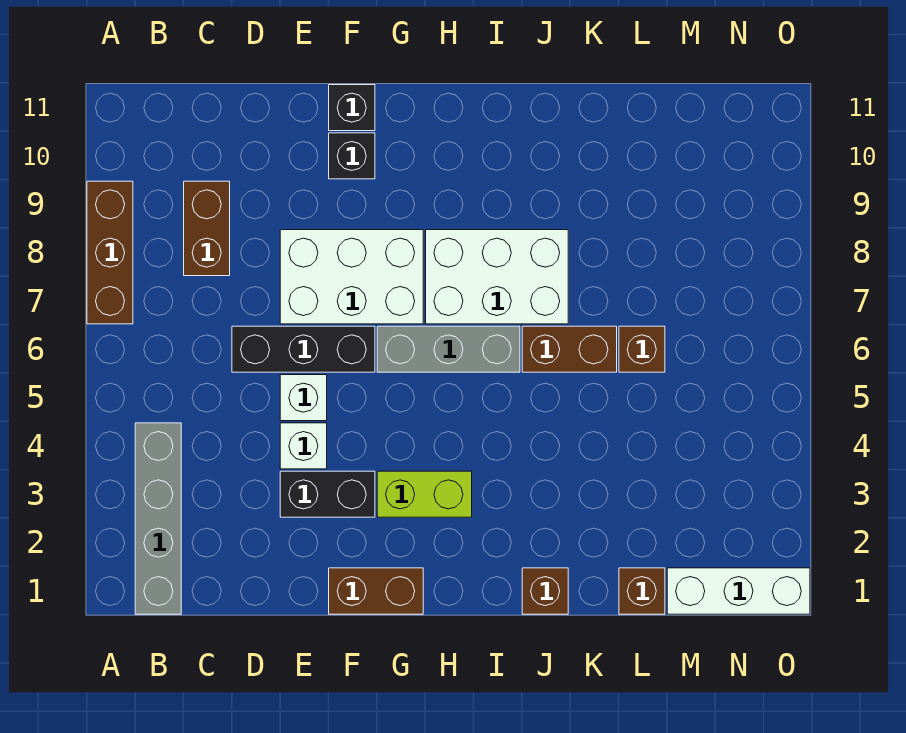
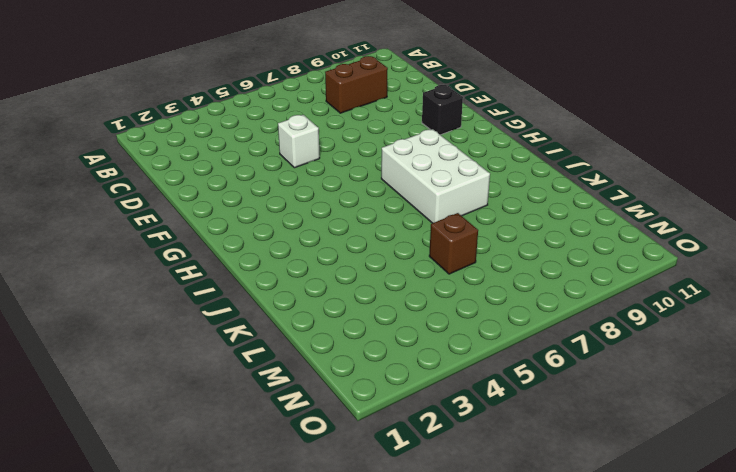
none -> brown brick A7:A9 level 1
none -> grey brick B1:B4 level 1
none -> black brick D6:F6 level 1

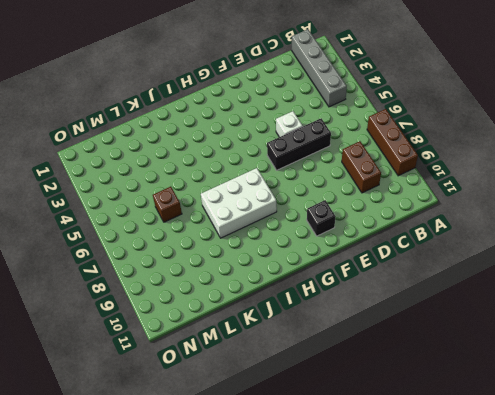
none -> black brick E3:F3 level 1
none -> white brick E4 level 1
none -> white brick E7:G8 level 1

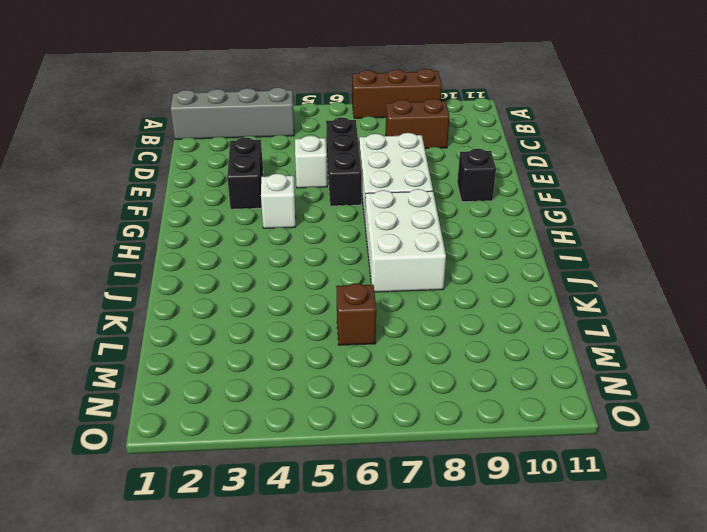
white brick G4 level 1 -> white brick E4 level 1
none -> brown brick F1:G1 level 1
none -> black brick F11 level 1
none -> lime brick G3:H3 level 1

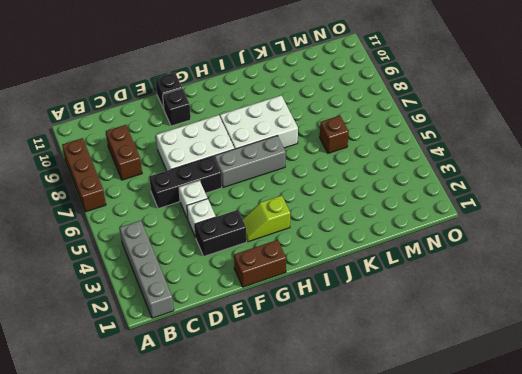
lime slope G3:H3 level 1 top H -> lime brick G3:H3 level 1
none -> brown brick J1 level 1
none -> brown brick J6:K6 level 1
none -> brown brick L1 level 1

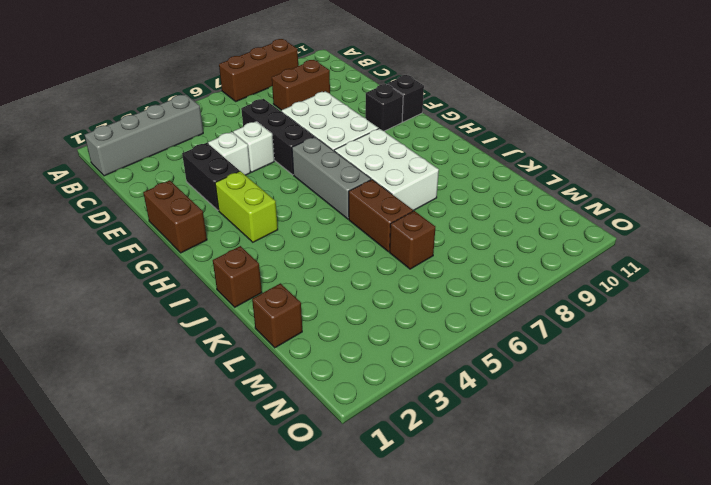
none -> white brick M1:O1 level 1

